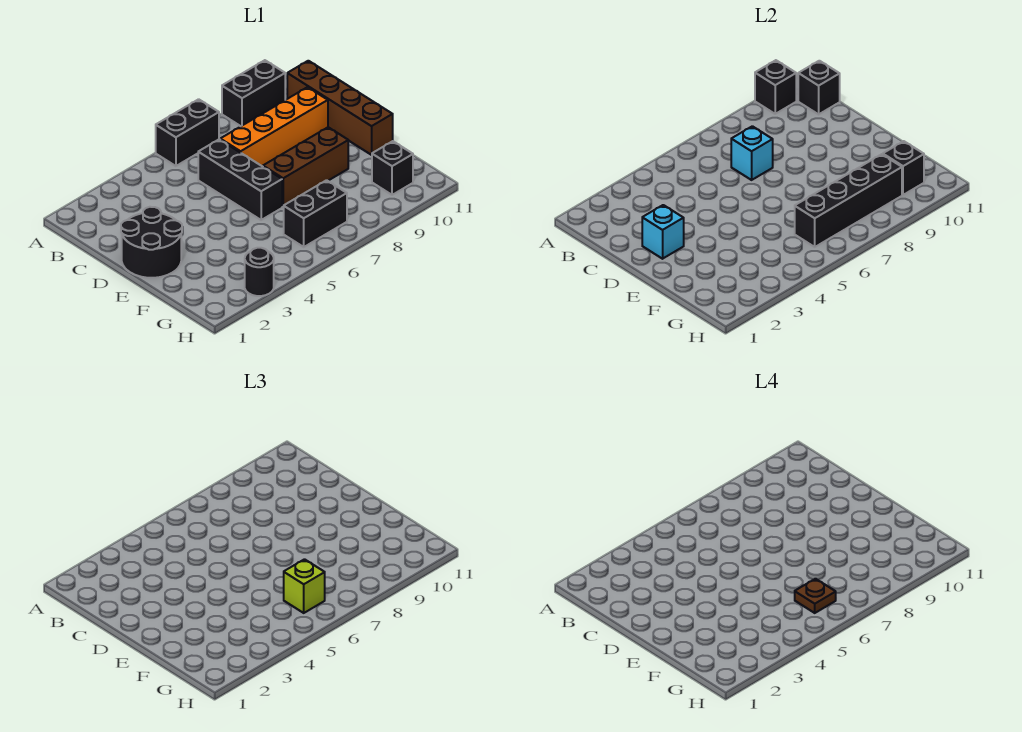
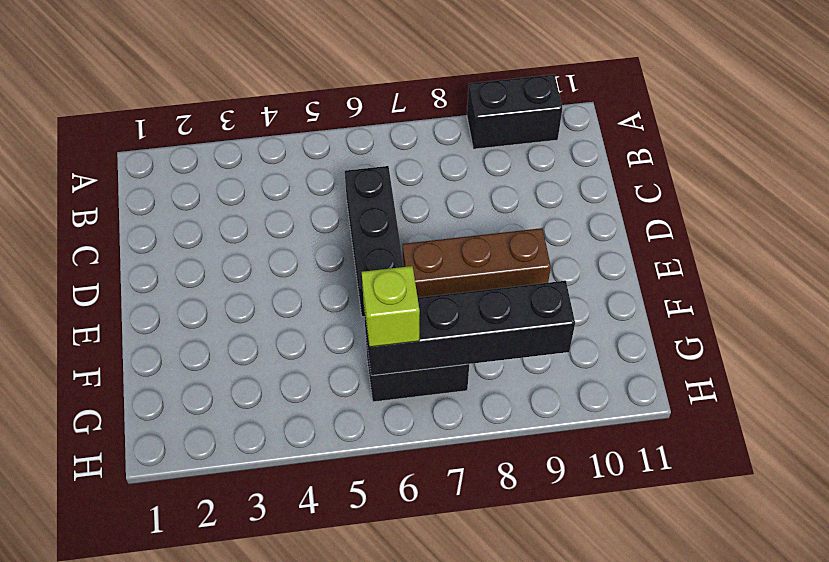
none -> black brick A6:A7 level 1
none -> brown brick B11:E11 level 1
none -> orange brick C7:C10 level 1

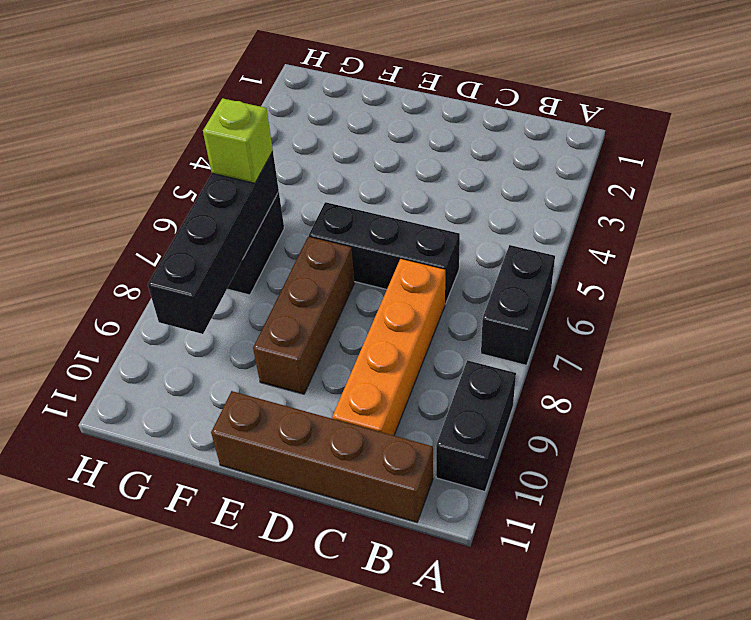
none -> black round brick D1:E2 level 1
none -> black brick G10 level 1
none -> black round brick H3 level 1

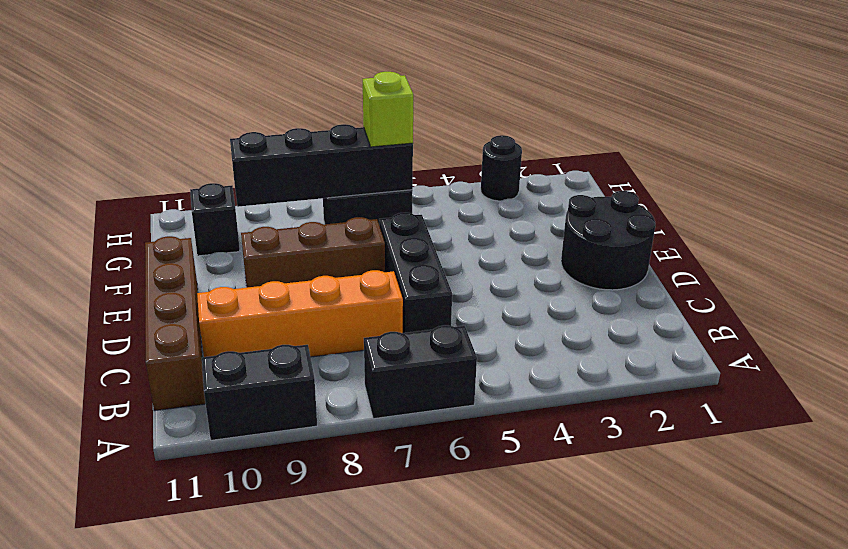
none -> black brick A10 level 2
none -> black brick B11 level 2
none -> cyan brick C7 level 2

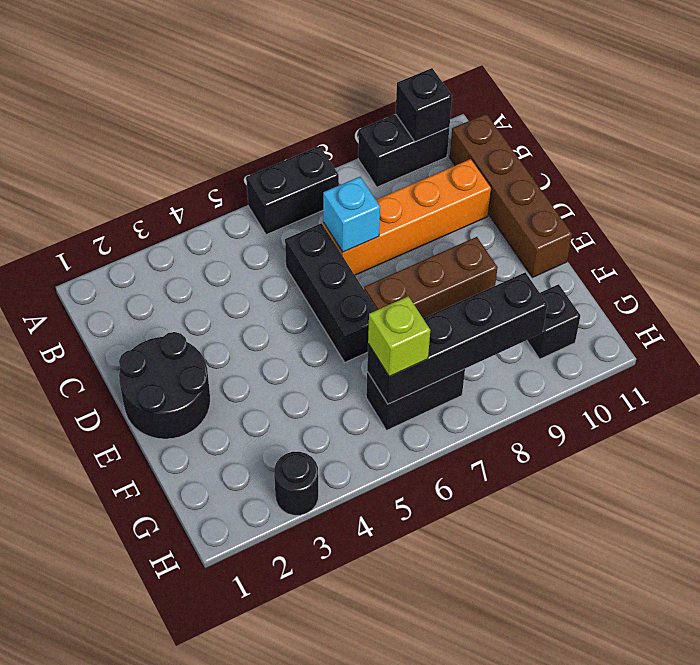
none -> black brick B11 level 2
none -> cyan brick D2 level 2
none -> black brick G10 level 2

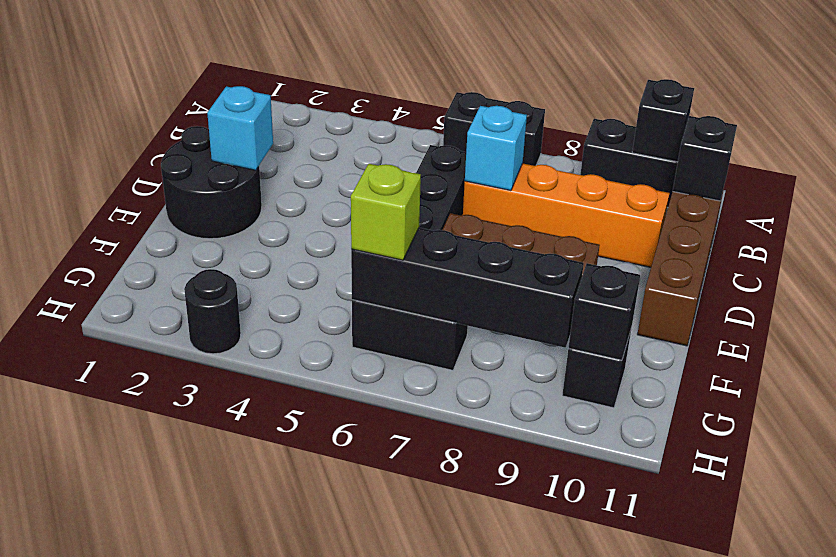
none -> brown plate G6 level 4

